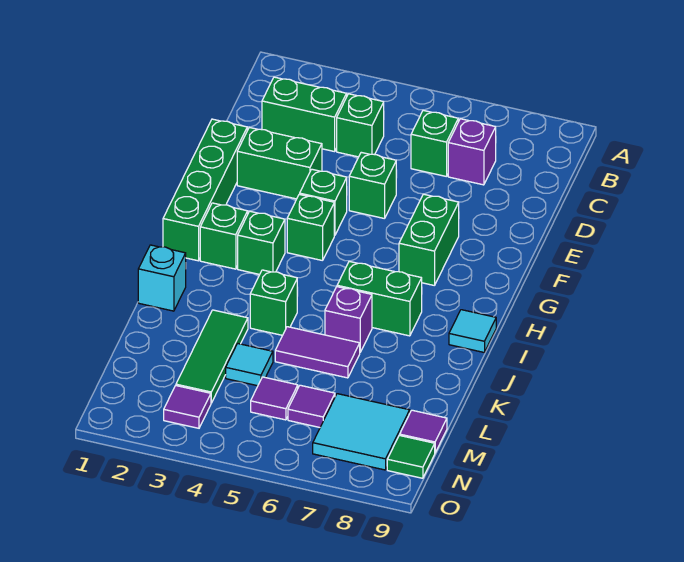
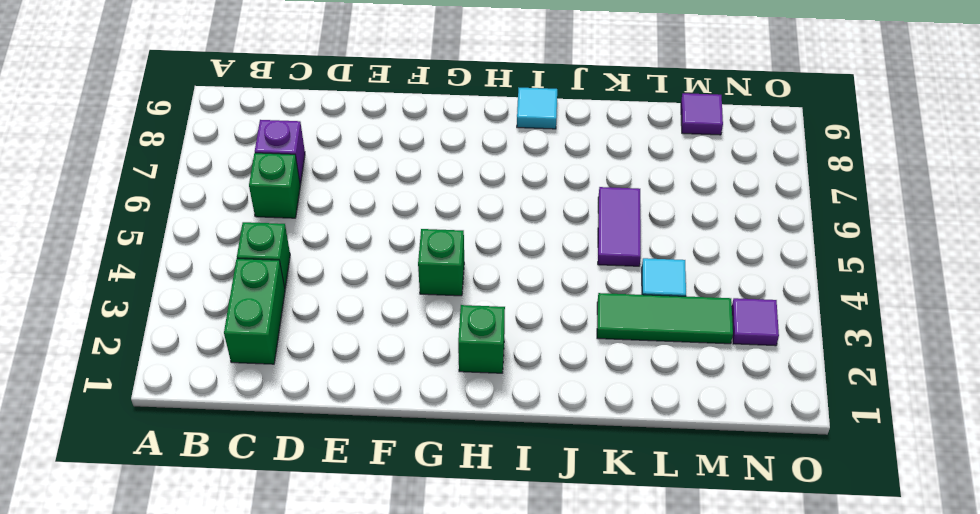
none -> green brick E1:H1 level 1
none -> green brick E2:E3 level 1
none -> green brick E5 level 1

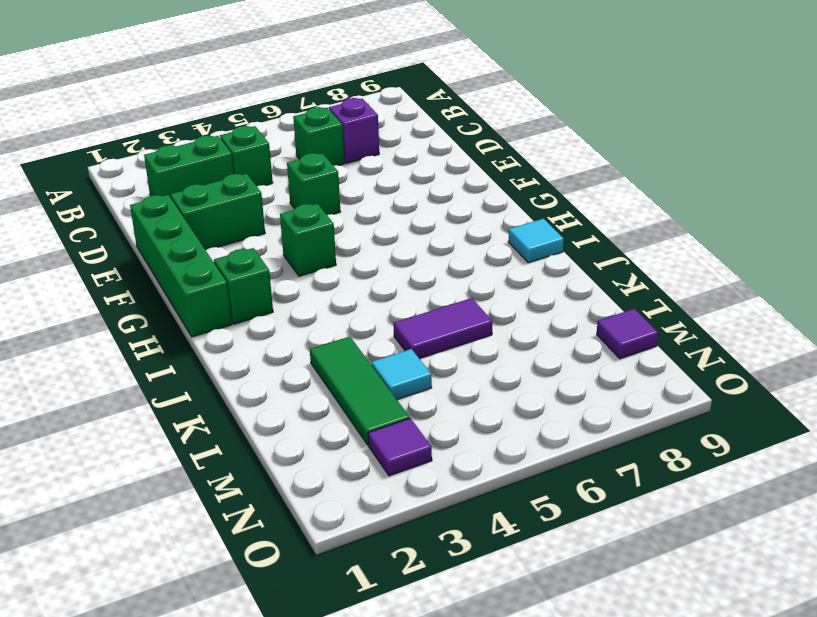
none -> green brick F4 level 1
none -> green brick F7:G7 level 1
none -> green brick H3 level 1

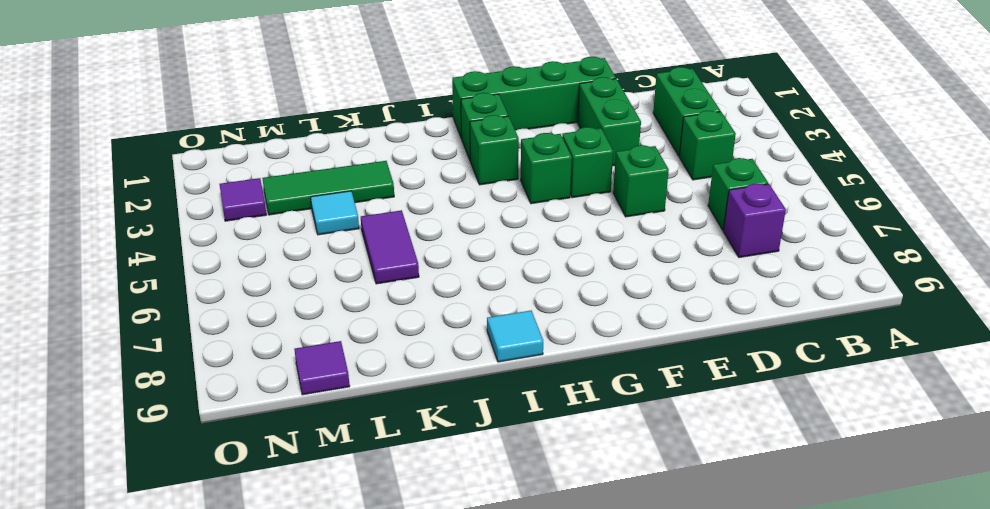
none -> green brick F7:G7 level 1
none -> green brick I6:I7 level 1
none -> cyan brick J1 level 1

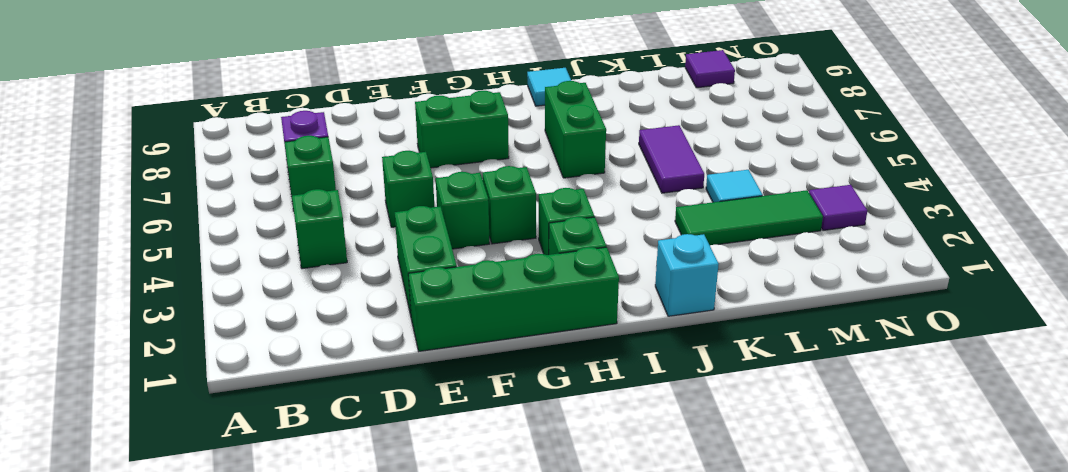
none -> green brick C2:C3 level 1
none -> green brick J4 level 1
none -> purple brick J6 level 1

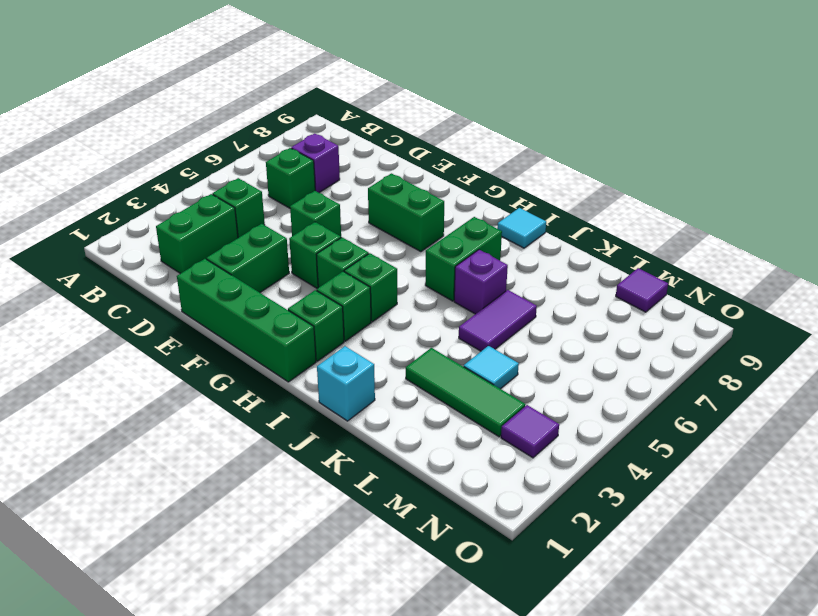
green brick H4 level 1 -> green brick J4 level 1
none -> purple tile M5 level 1
none -> purple tile M6 level 1
none -> cyan tile M7:N8 level 1

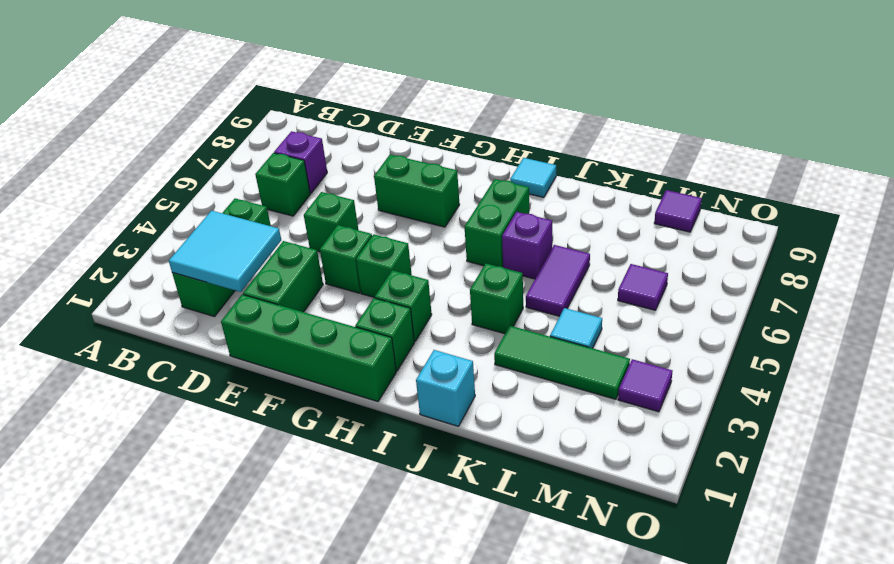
cyan tile C2:D3 level 2 -> cyan tile M7:N8 level 1
none -> purple tile M5 level 1
none -> green tile N9 level 1

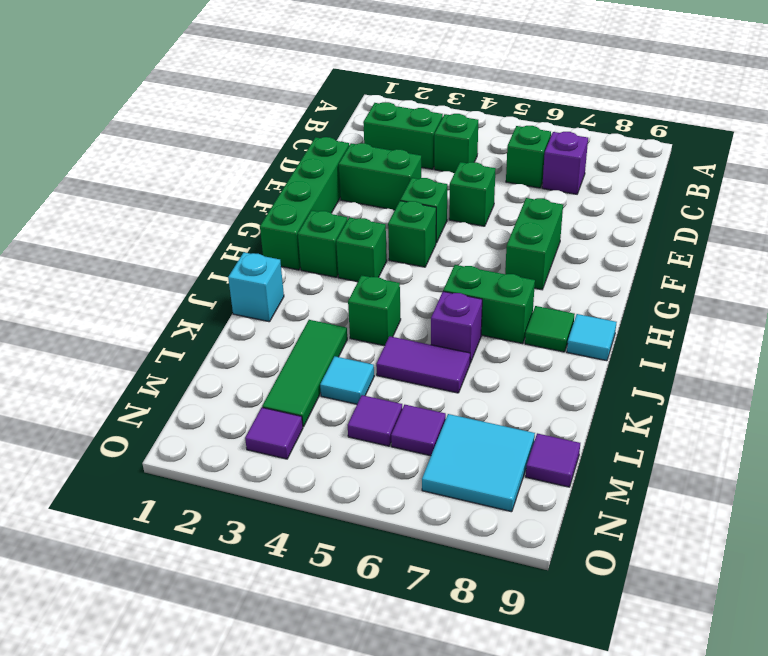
green tile I8 level 1 -> green tile N9 level 1

